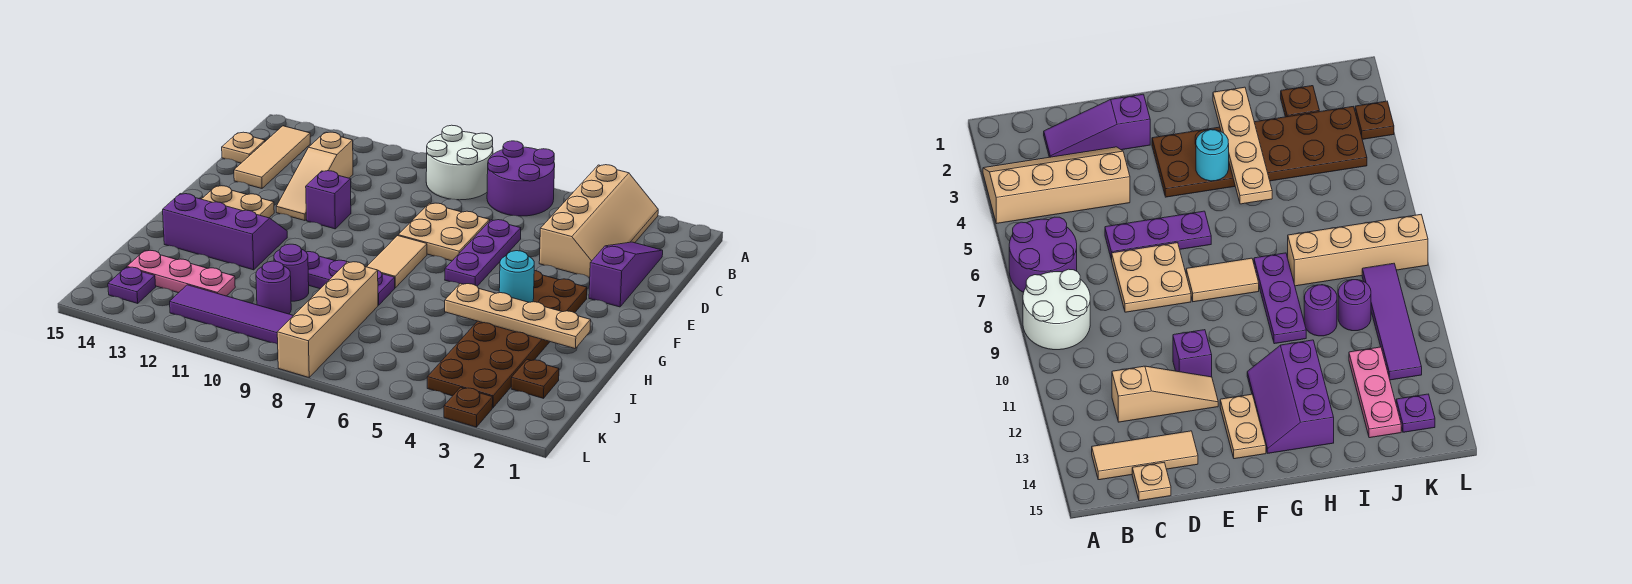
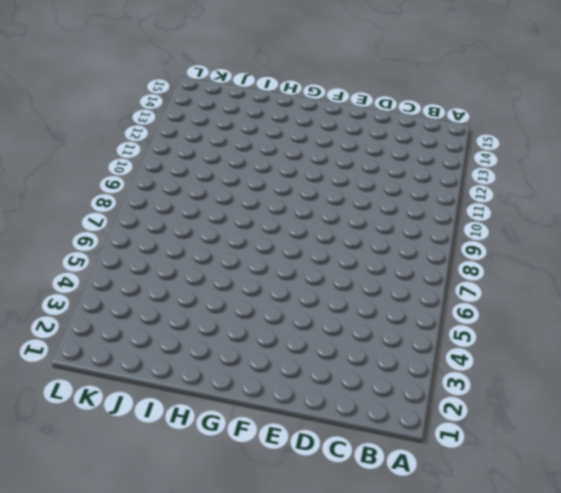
none -> tan slope A3:D4 level 1 top 4
none -> purple round brick A6:B7 level 1
none -> white round brick A8:B9 level 1

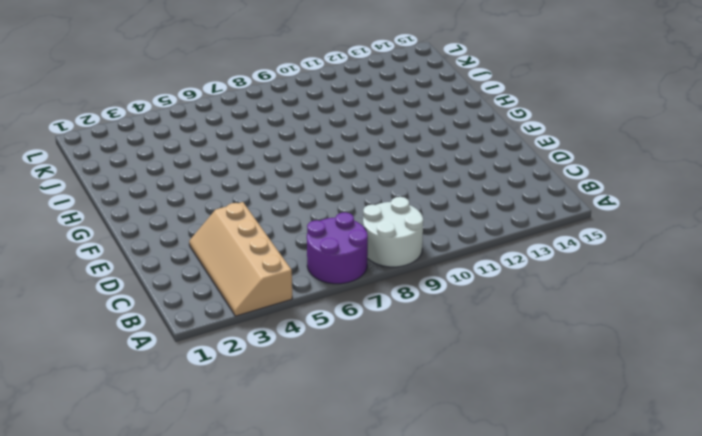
none -> tan tile B14:D14 level 1
none -> purple slope C2:E2 level 1 top E
none -> tan slope C12:E12 level 1 top C

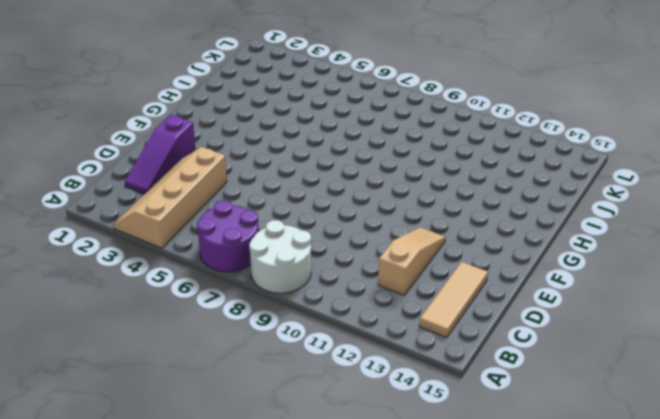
none -> tan plate C15 level 1
none -> purple plate D6:F6 level 1
none -> tan plate D7:E8 level 1

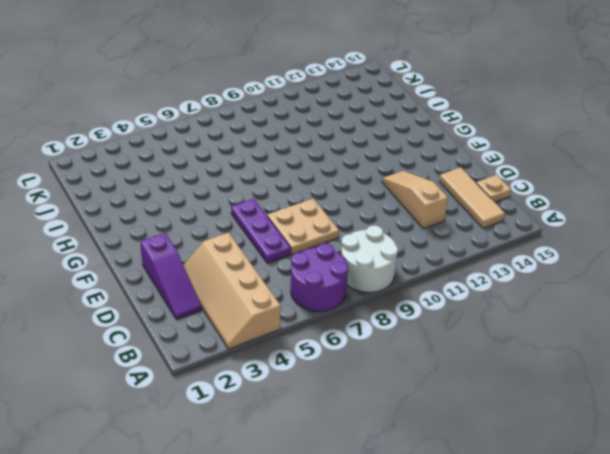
none -> purple brick E11 level 1
none -> brown plate F3:K4 level 1
none -> tan tile F8:G8 level 1

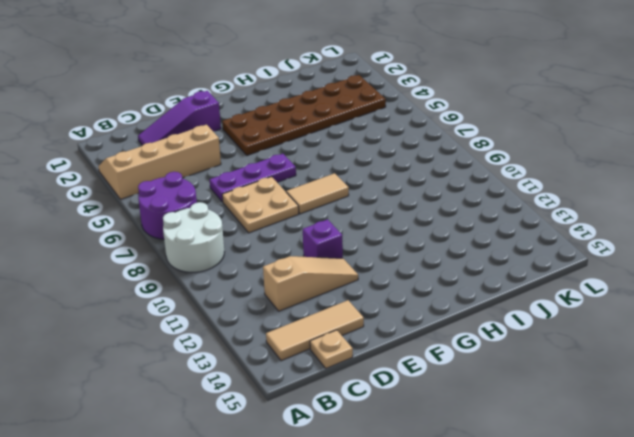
none -> tan plate F13:F14 level 1
none -> purple slope G12:H14 level 1 top H
none -> purple plate H8:H10 level 1

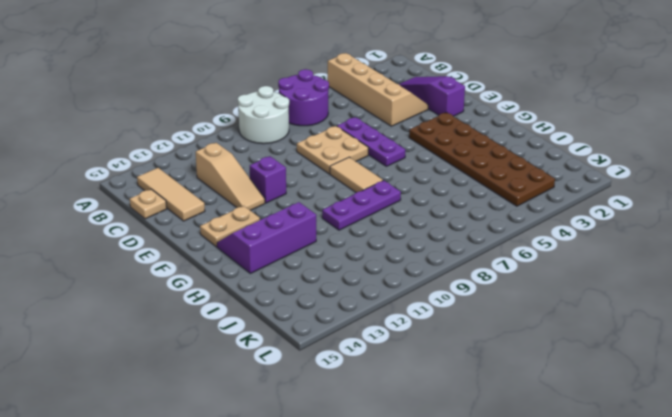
none -> tan brick I8:L8 level 1
none -> purple round brick I10 level 1
none -> brown plate J2 level 1

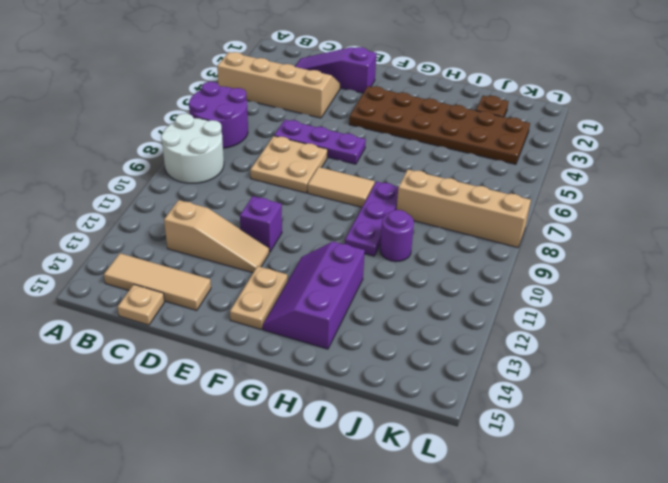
none -> purple round brick J10 level 1
none -> pink plate J12:J14 level 1
none -> purple tile K9:K12 level 1

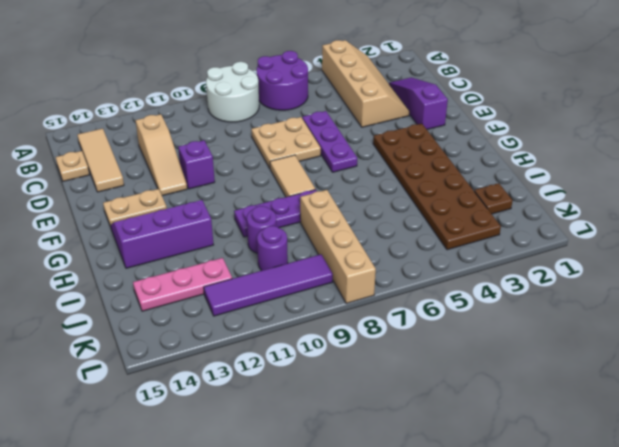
none -> purple plate K14 level 1
none -> brown plate L3 level 1
none -> cyan round brick G4 level 2

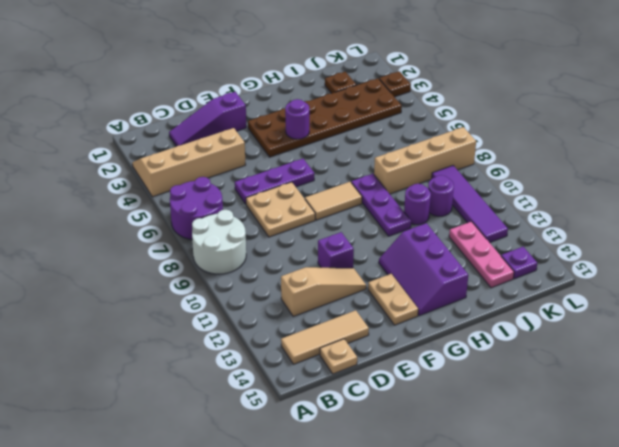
purple round brick G4 level 2 -> cyan round brick G4 level 2
none -> tan plate H2:H5 level 2

